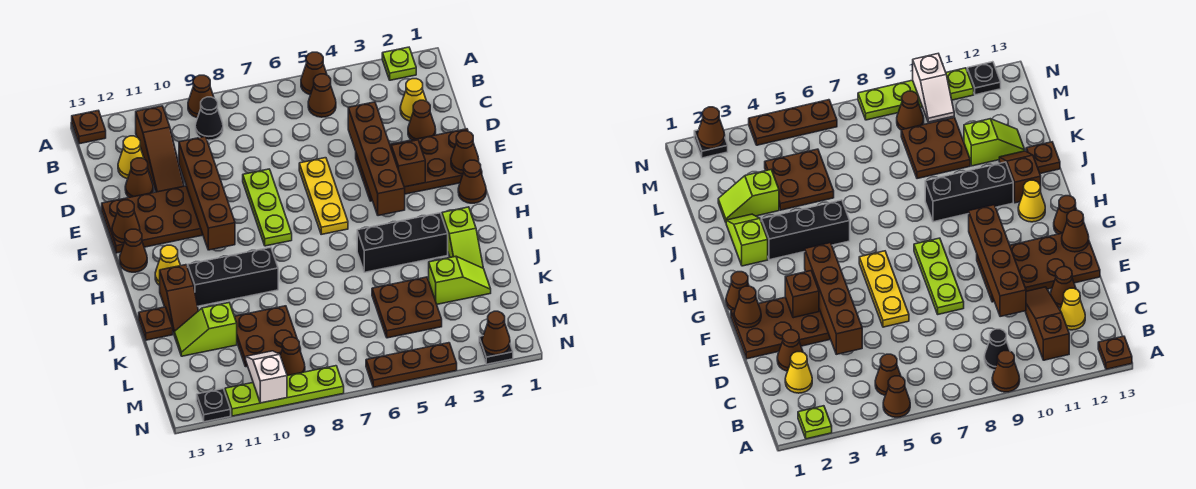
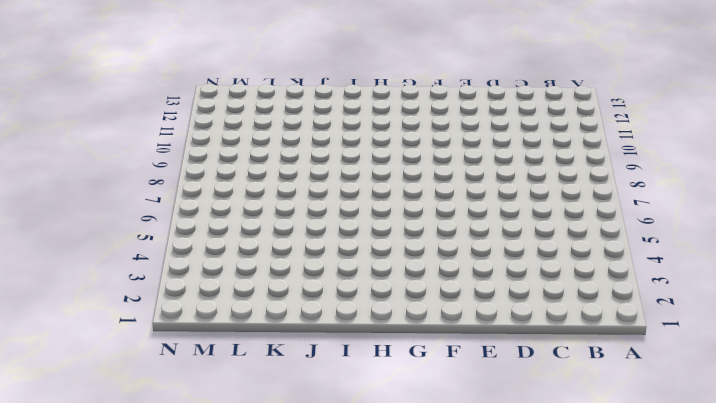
none -> lime plate A2 level 1
none -> brown cone A5 level 1
none -> brown cone A9 level 1
none -> brown plate A13 level 1

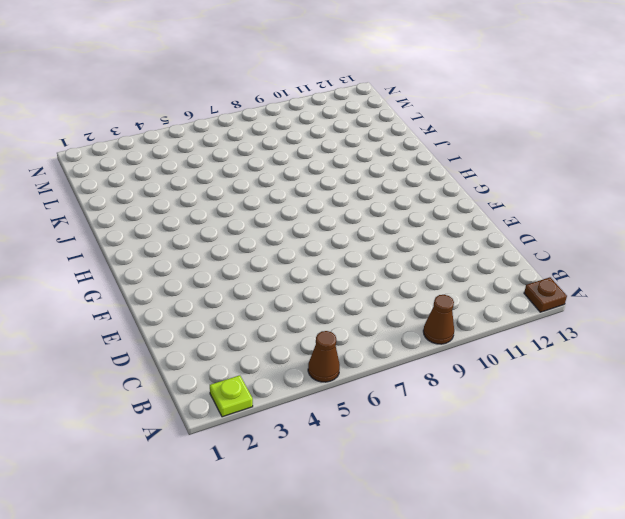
none -> brown cone B5 level 1
none -> black cone B9 level 1
none -> brown slope B11:D11 level 1 top B
none -> yellow cone C2 level 1

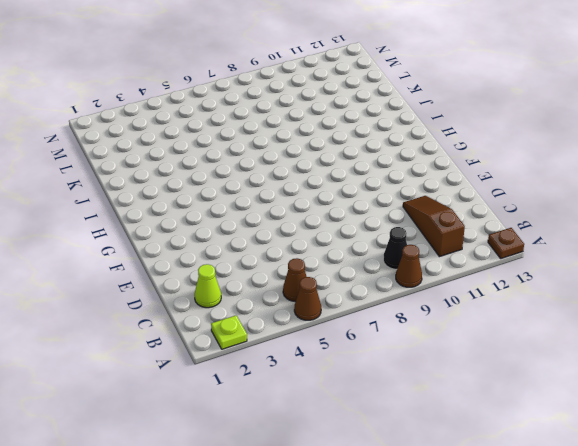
lime cone C2 level 1 -> yellow cone C2 level 1
none -> yellow cone C12 level 1
none -> brown cone D2 level 1
none -> brown cone D12 level 1
none -> brown plate E1:F4 level 1

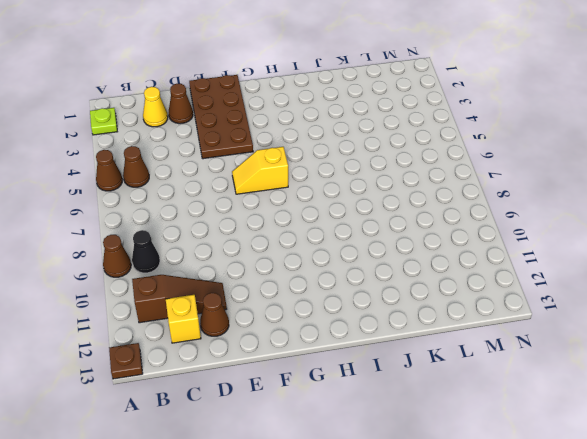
yellow brick C12 level 1 -> yellow cone C12 level 1
yellow slope F6:G6 level 1 top G -> yellow plate E6:G6 level 1
none -> lime plate E8:G8 level 1
none -> brown plate E10:F13 level 1
none -> brown cone G1 level 1
none -> brown cone G13 level 1

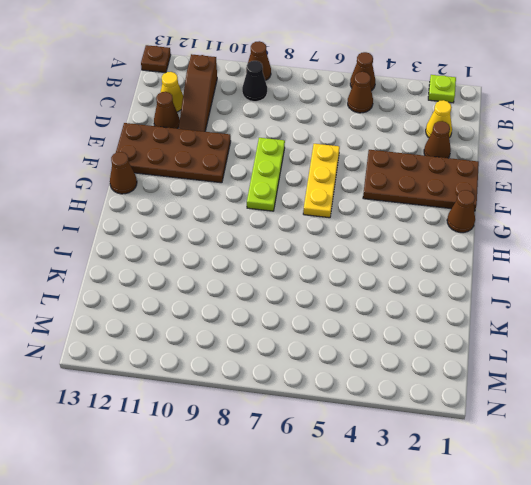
none -> yellow cone H12 level 1
none -> lime slope I2:J2 level 1 top I
none -> black brick I3:I5 level 1
none -> black brick I9:I11 level 1

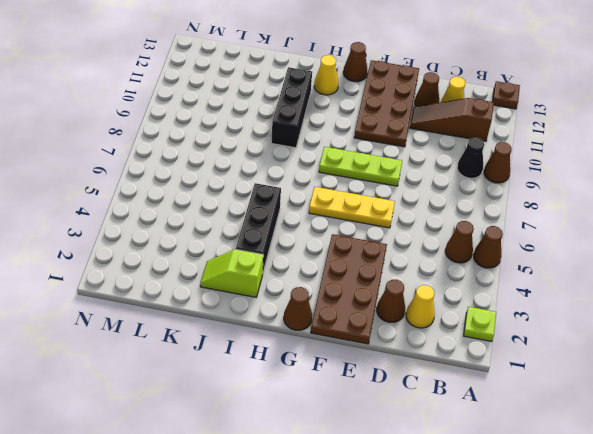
none -> brown slope I12:J12 level 1 top I
none -> brown plate J13 level 1
none -> lime slope K2:K3 level 1 top 3
none -> brown plate K4:L5 level 1

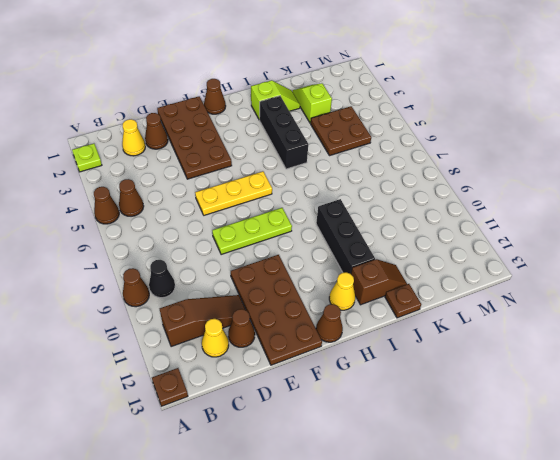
none -> brown plate K9:L10 level 1
none -> lime slope K11:K12 level 1 top 11
none -> brown cone M9 level 1
none -> black plate N2 level 1

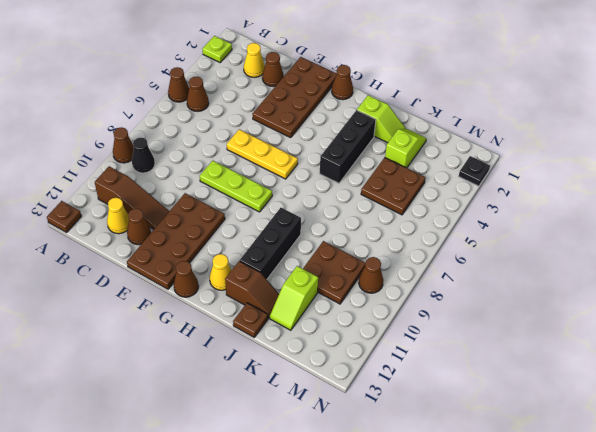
none -> brown plate N4:N6 level 1
none -> lime plate N8:N11 level 1
none -> black plate N12 level 1
none -> brown brick D4:G4 level 2

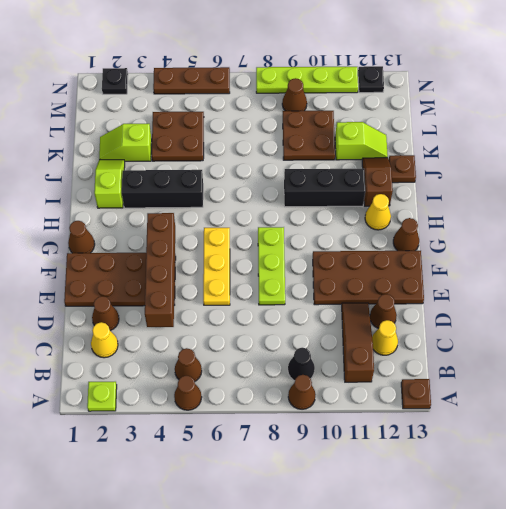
none -> brown brick D10:G10 level 2
none -> brown cone F1 level 2
none -> brown brick F3 level 2
none -> brown cone F13 level 2

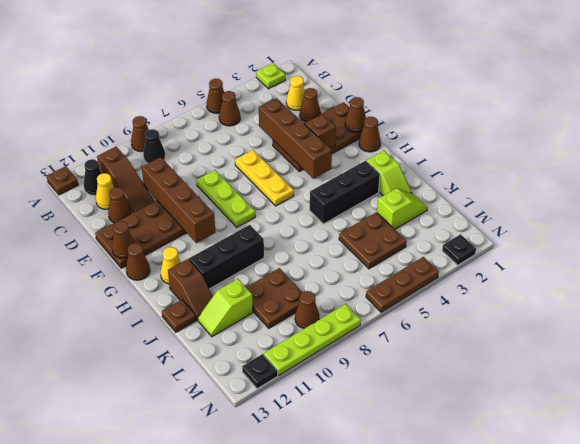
black cone B12 level 1 -> none
none -> white slope M10:N10 level 2 top N
none -> brown cone N2 level 2

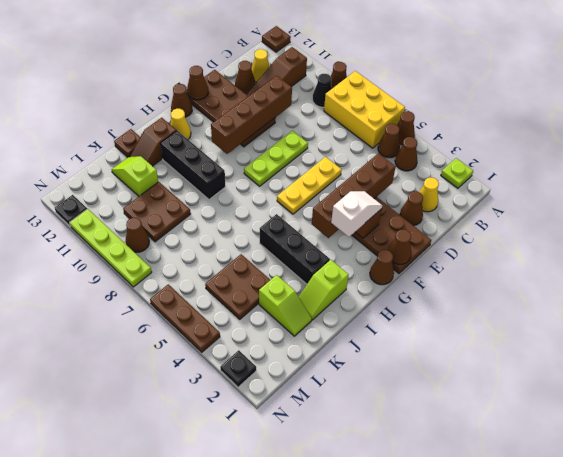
yellow brick A6:B8 level 1 -> none
brown cone B4 level 1 -> brown cone N2 level 2
white slope F3:G3 level 3 top G -> white slope M10:N10 level 2 top N

